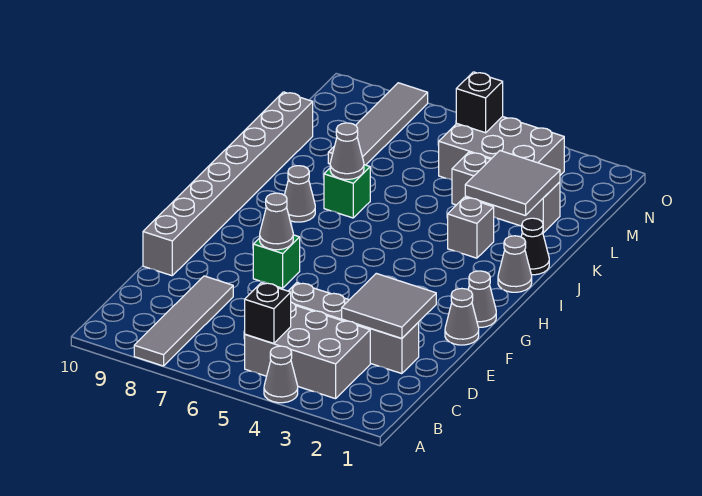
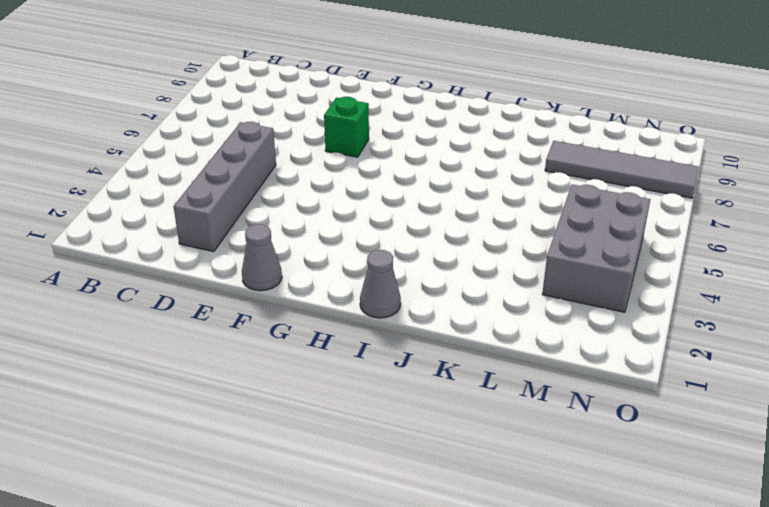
none -> grey cone A4 level 1
none -> grey tile A8:D8 level 1
none -> grey brick B3:C5 level 1

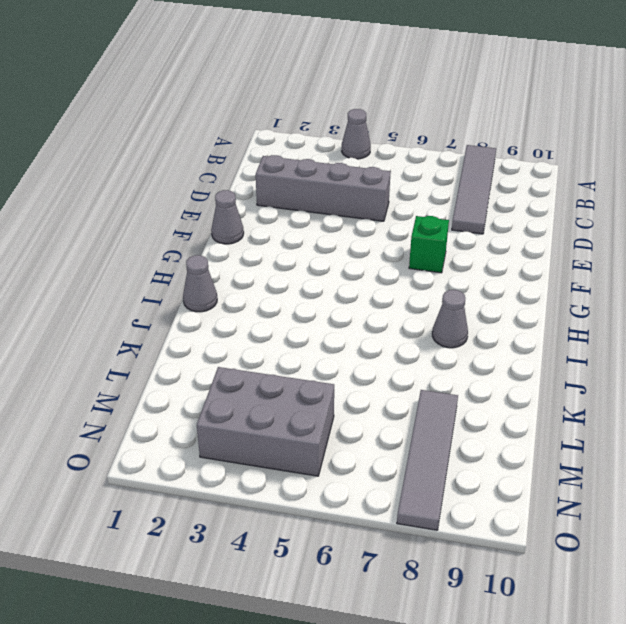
none -> grey brick B3:C5 level 1
none -> grey brick E10:L10 level 1
none -> grey cone G1 level 1

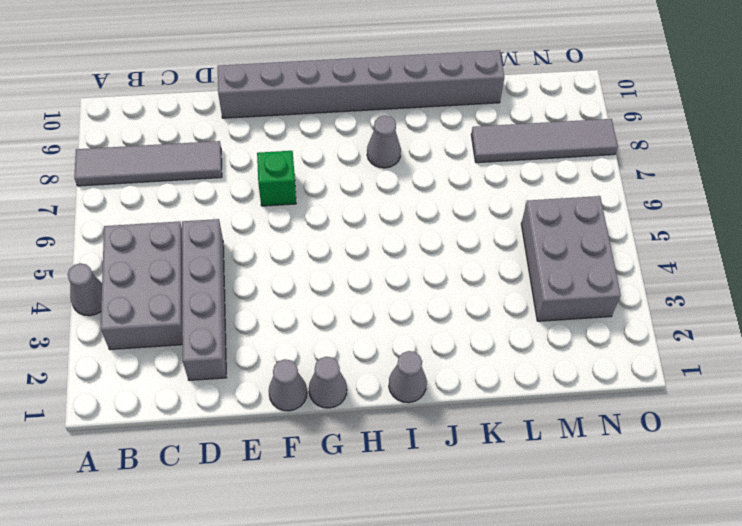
none -> black cone J1 level 1
none -> grey brick J3 level 1
none -> green brick J7 level 1

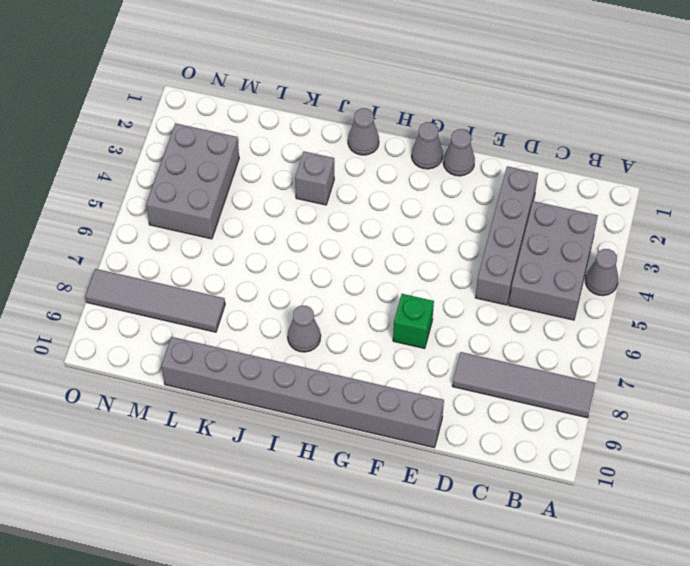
none -> black cone J1 level 1
none -> green brick J7 level 1
none -> grey brick L2:L4 level 1

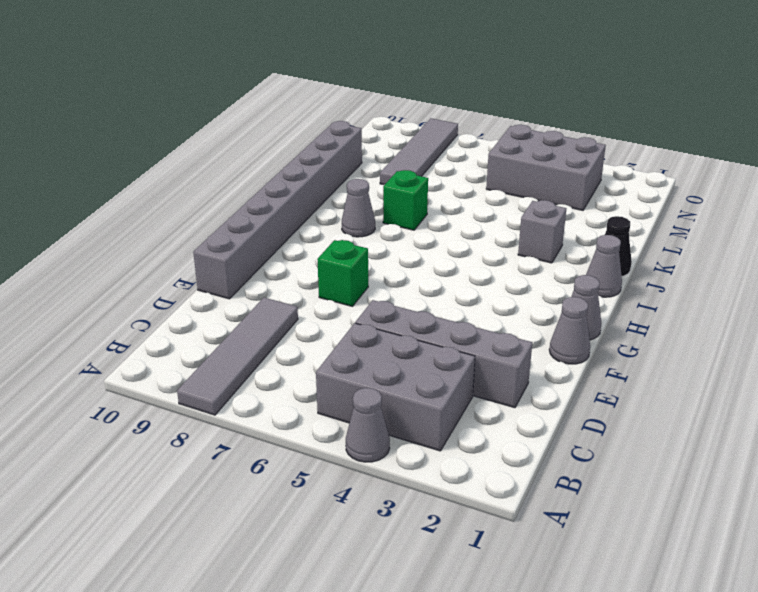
none -> grey brick L2:L4 level 1
none -> black brick B5 level 2
none -> grey tile D2:E3 level 2

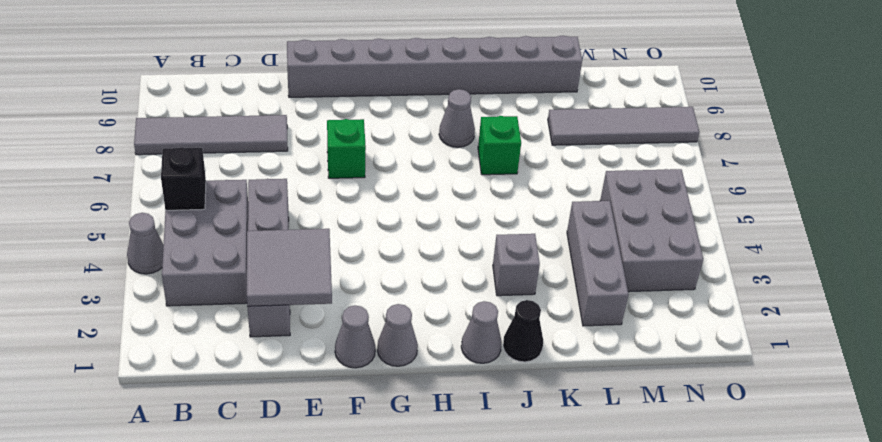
none -> grey cone F7 level 2
none -> grey cone J7 level 2
none -> grey tile K2:L3 level 2

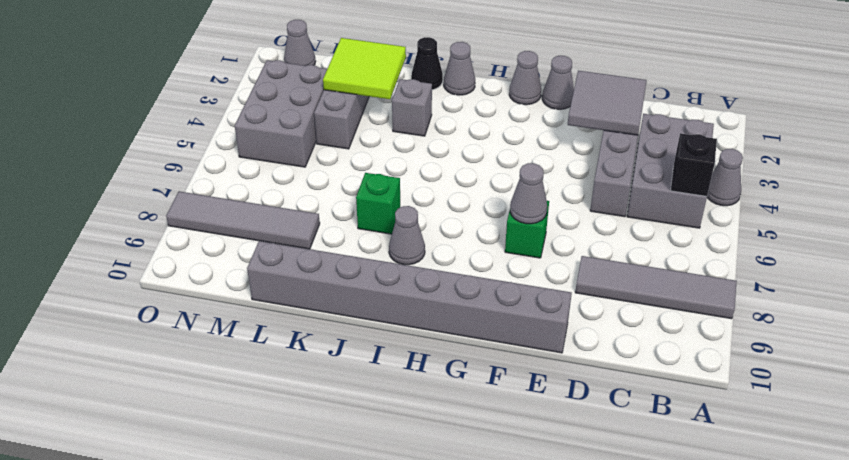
lime tile K2:L3 level 2 -> grey tile K2:L3 level 2
grey cone N1 level 1 -> grey cone J7 level 2
none -> black brick N5 level 2

